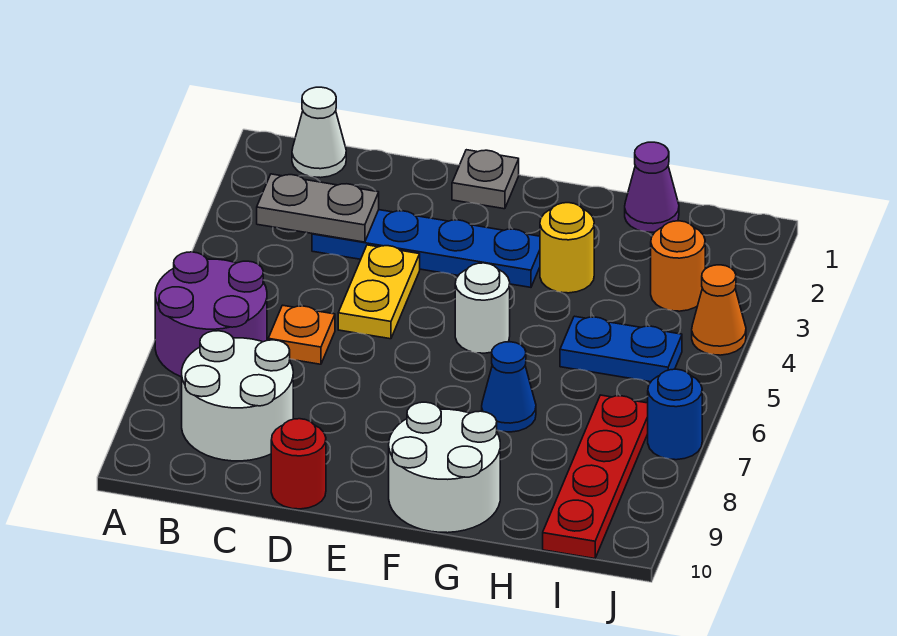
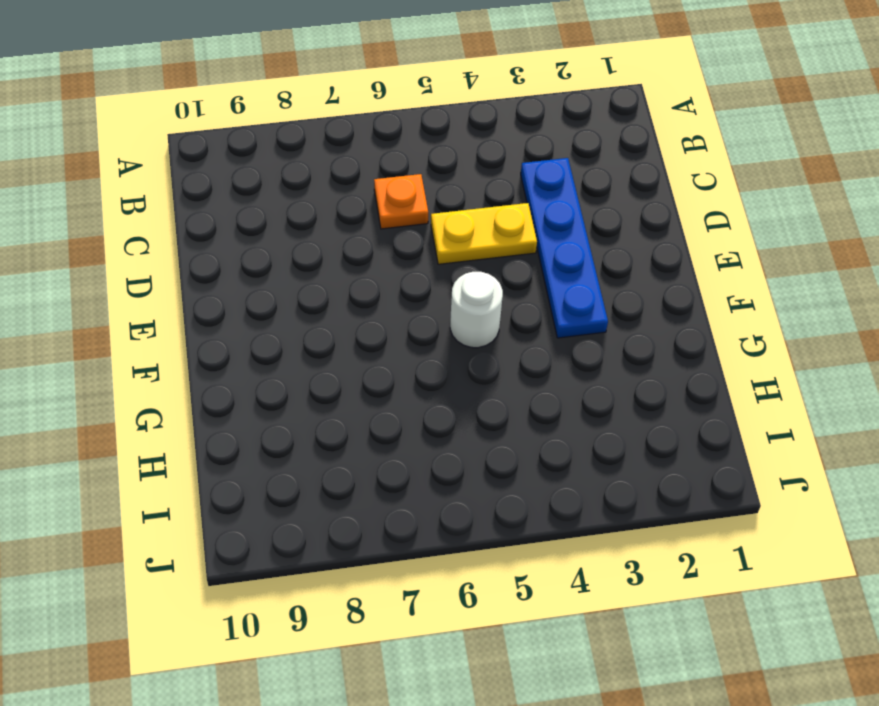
none -> purple round brick A6:B7 level 1
none -> white cone B1 level 1
none -> white round brick B8:C9 level 1

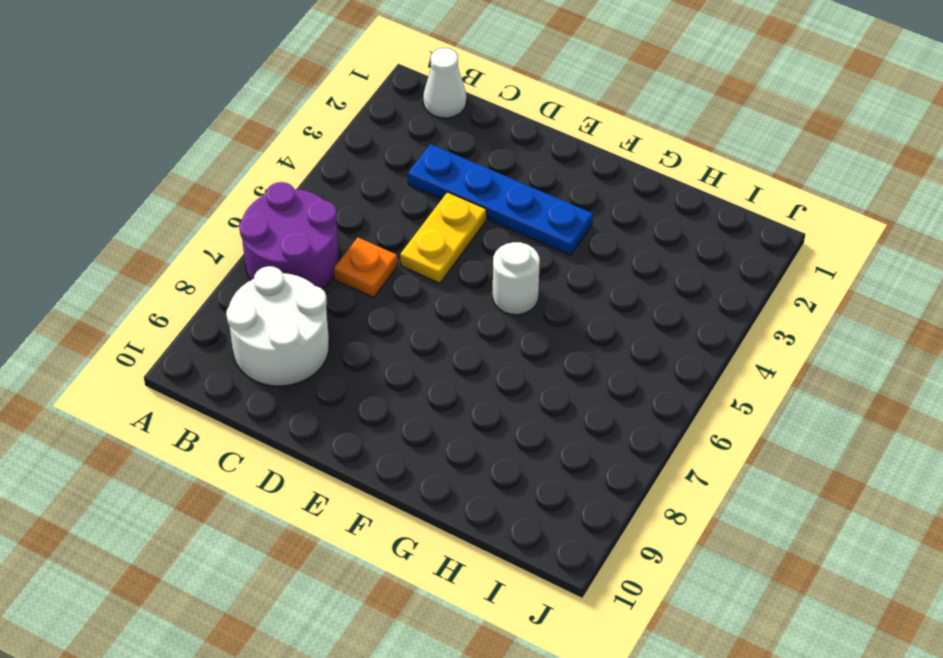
none -> red round brick D10 level 1
none -> grey plate E1 level 1
none -> white round brick F9:G10 level 1

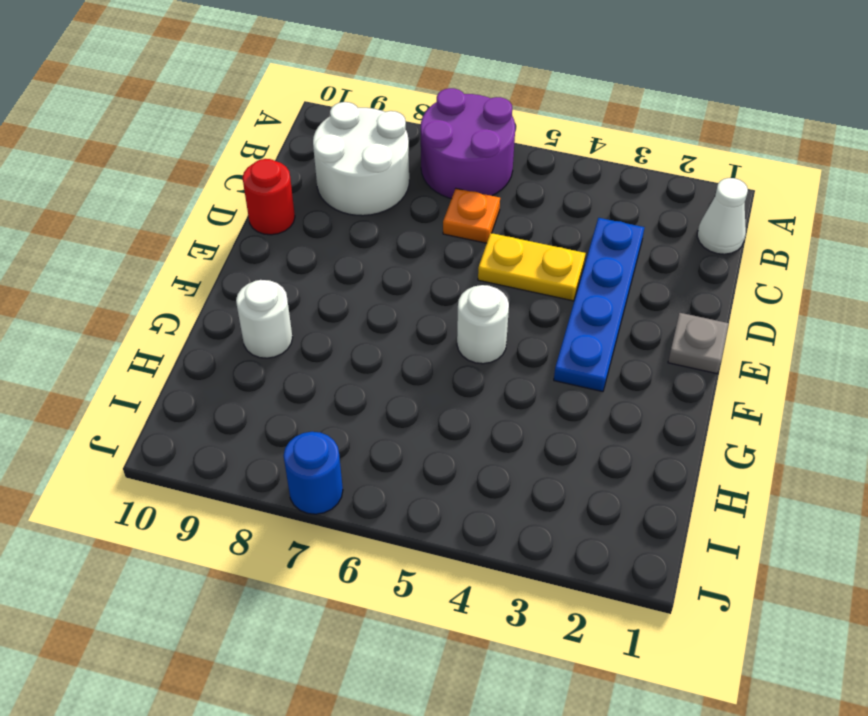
white round brick G9 level 1 -> white round brick F9:G10 level 1
none -> yellow round brick G3 level 1
none -> blue cone G7 level 1
none -> purple cone H1 level 1

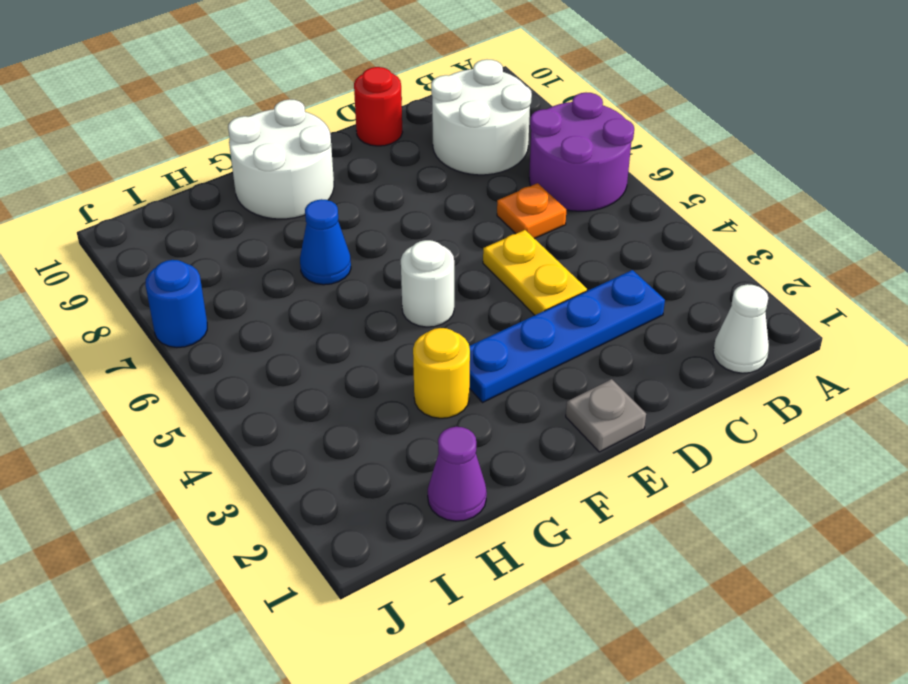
none -> blue plate H5:I5 level 1
none -> orange round brick I3 level 1
none -> red plate I7:I10 level 1

